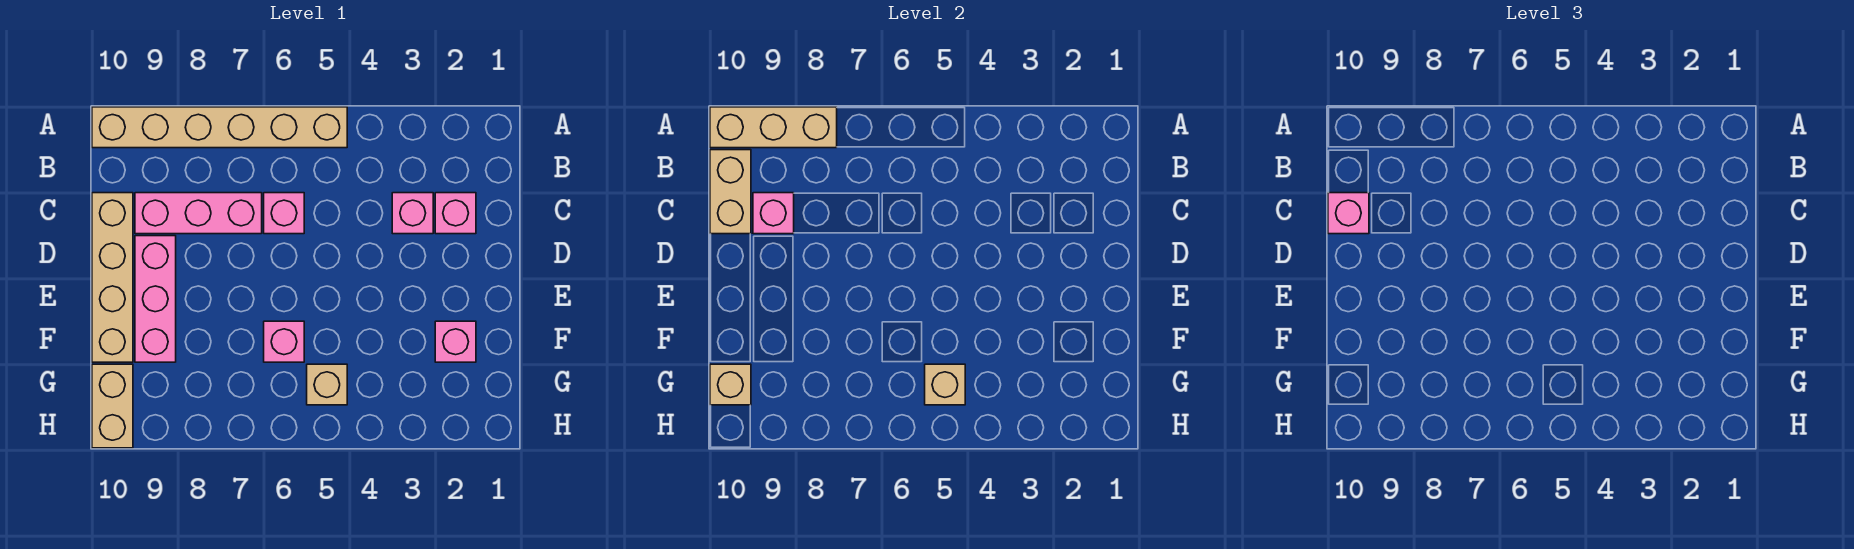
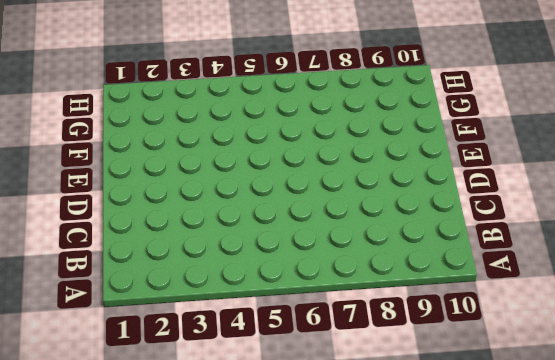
none -> tan brick A5:A10 level 1
none -> pink brick C2 level 1
none -> pink brick C3 level 1

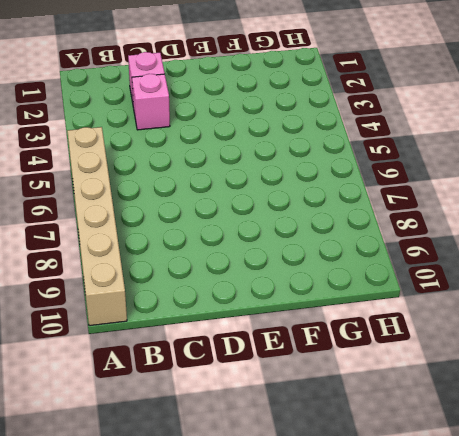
none -> pink brick C6 level 1
none -> pink brick C7:C9 level 1
none -> tan brick C10:F10 level 1

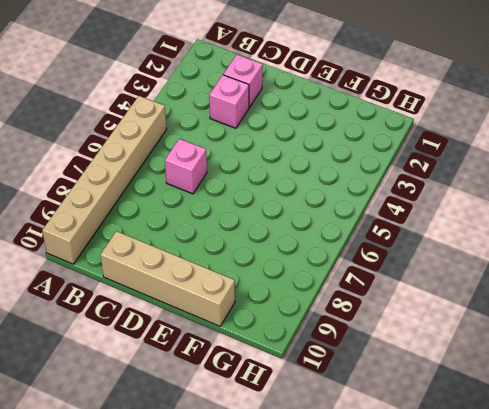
none -> pink brick C7:C9 level 1
none -> pink brick D9:F9 level 1
none -> pink brick F2 level 1

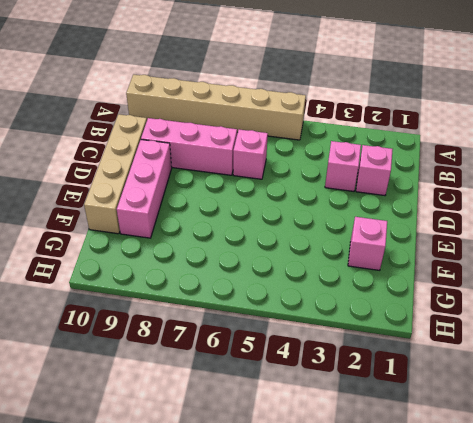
none -> pink brick F6 level 1
none -> tan brick G5 level 1
none -> tan brick G10:H10 level 1

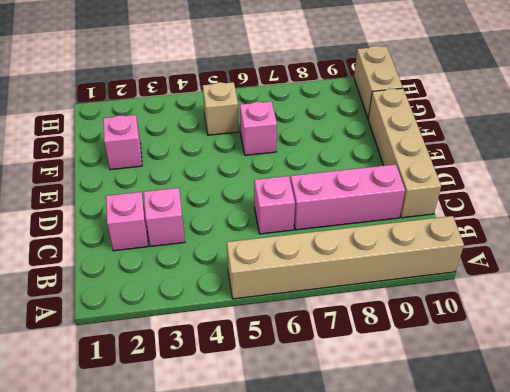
none -> pink brick D9:F9 level 1
none -> tan brick A8:A10 level 2
none -> tan brick B10:C10 level 2

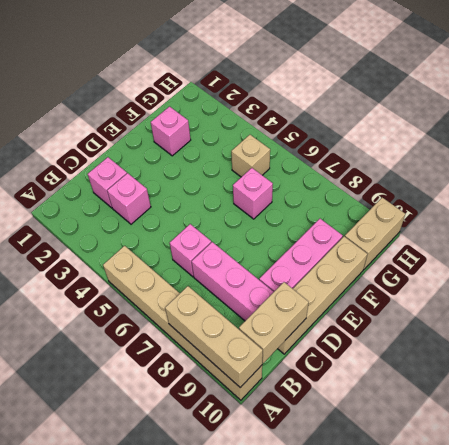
none -> pink brick C9 level 2
none -> tan brick G5 level 2
none -> tan brick G10 level 2

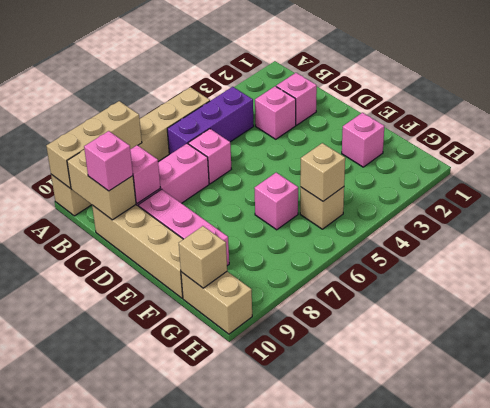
purple brick B4:B6 level 1 -> none

